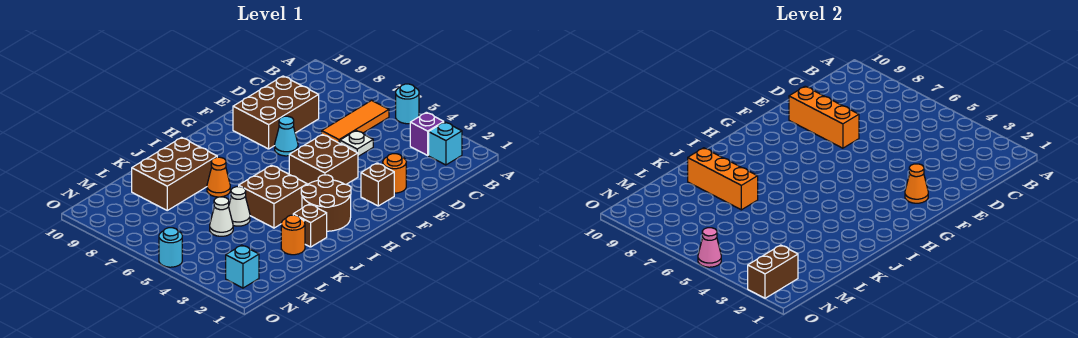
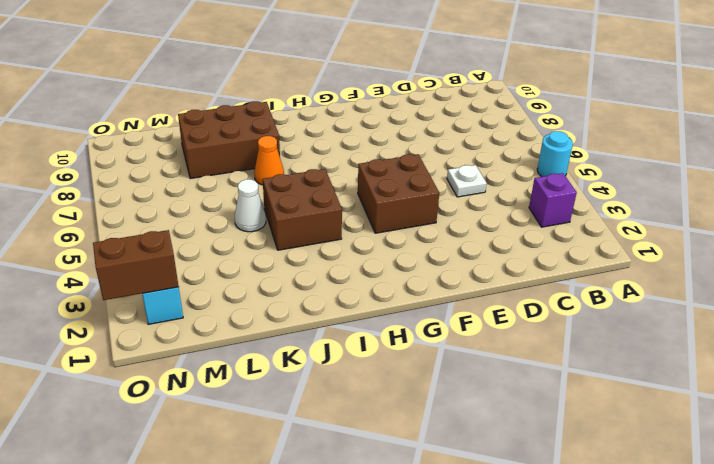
none -> cyan brick B2 level 1
none -> orange tile B6:D6 level 1
none -> brown brick D8:F9 level 1

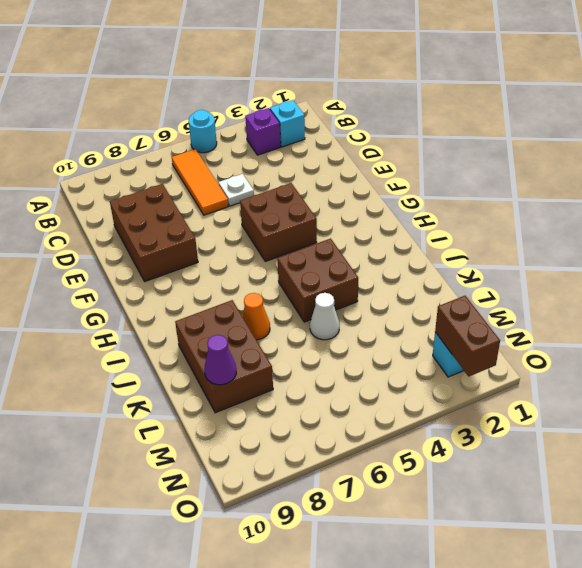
purple cone L9 level 2 -> none
none -> orange round brick E2 level 1
none -> brown brick F2 level 1
none -> cyan cone F7 level 1

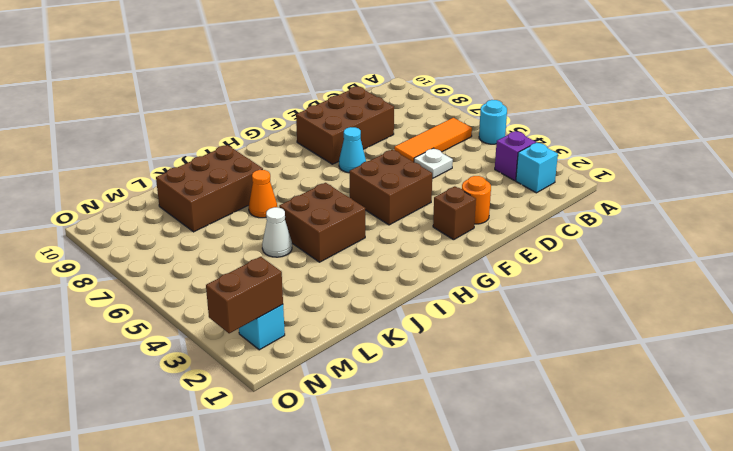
none -> brown round brick H2:I3 level 1
none -> brown brick J2 level 1
none -> orange round brick K2 level 1

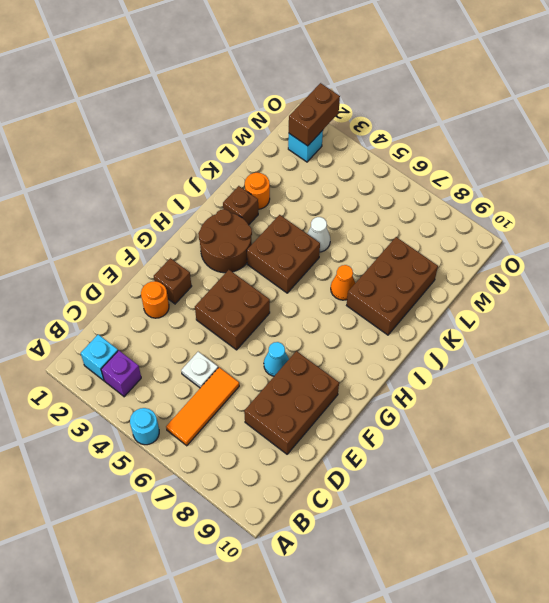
none -> white cone L5 level 1
none -> cyan round brick O5 level 1
none -> orange brick E7:E9 level 2

